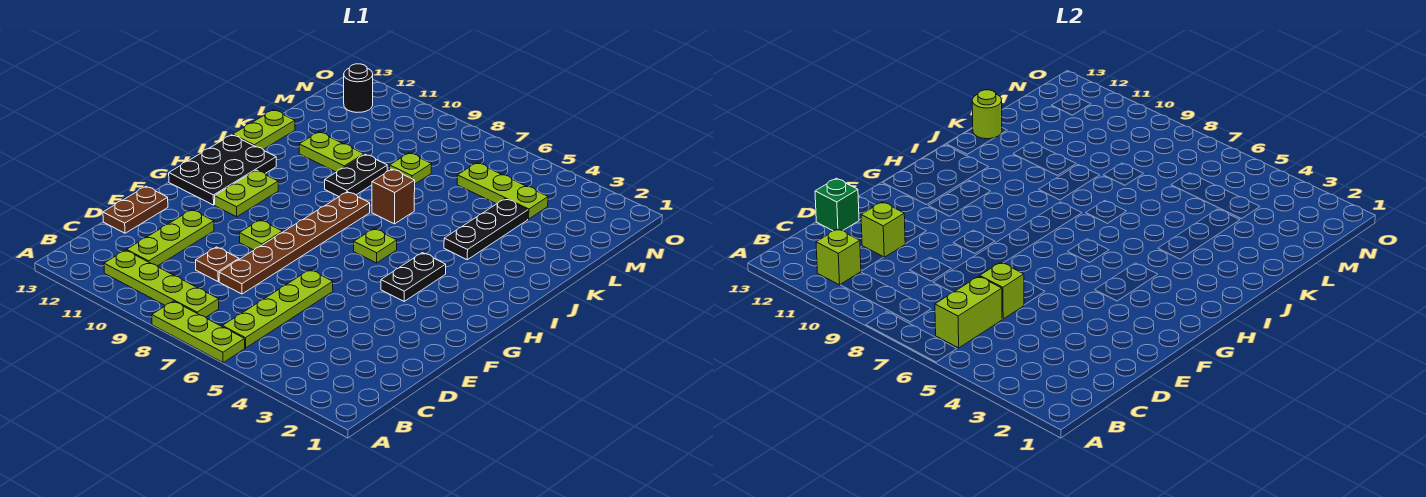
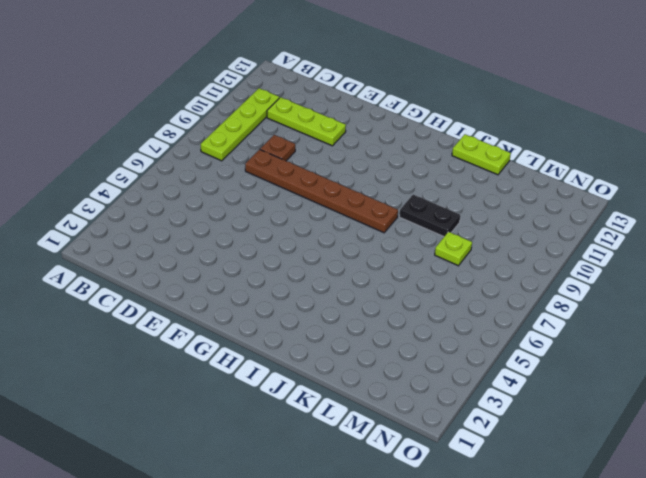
none -> lime plate A6:A8 level 1
none -> lime plate B6:E6 level 1
none -> brown plate D13:E13 level 1

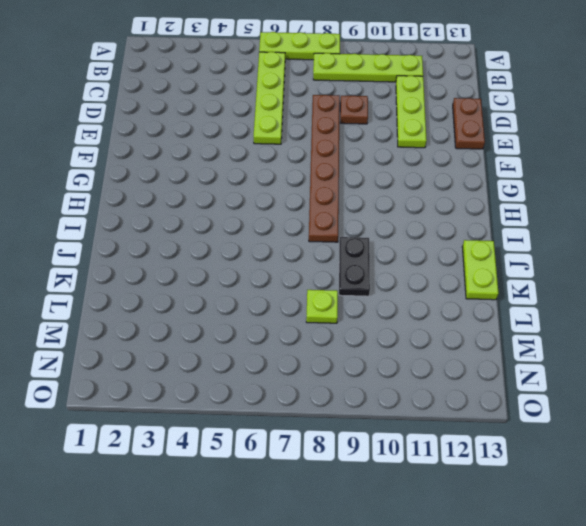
none -> lime plate F9 level 1
none -> black plate G4:H4 level 1
none -> lime plate G11:H11 level 1

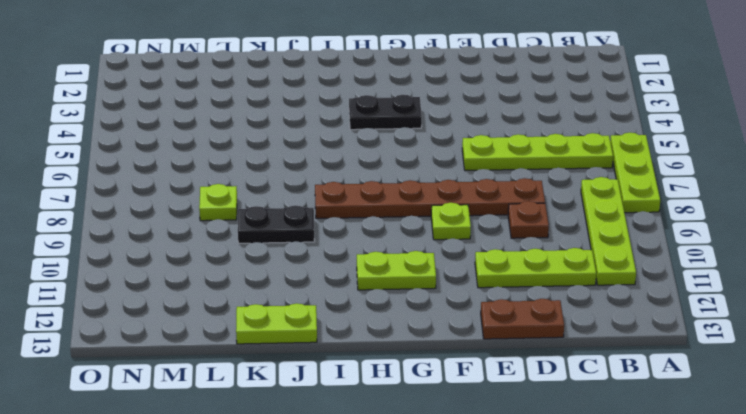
none -> black plate G12:I13 level 1
none -> lime plate H6 level 1
none -> black plate J4:L4 level 1

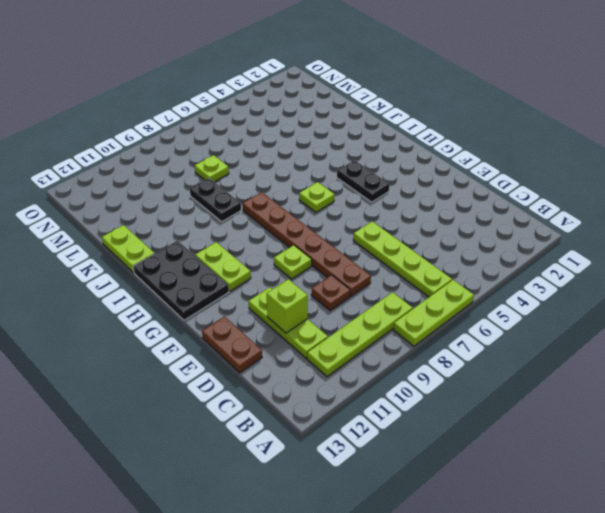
none -> black plate J4:L4 level 1
none -> brown brick J7 level 1
none -> lime plate K10:K11 level 1

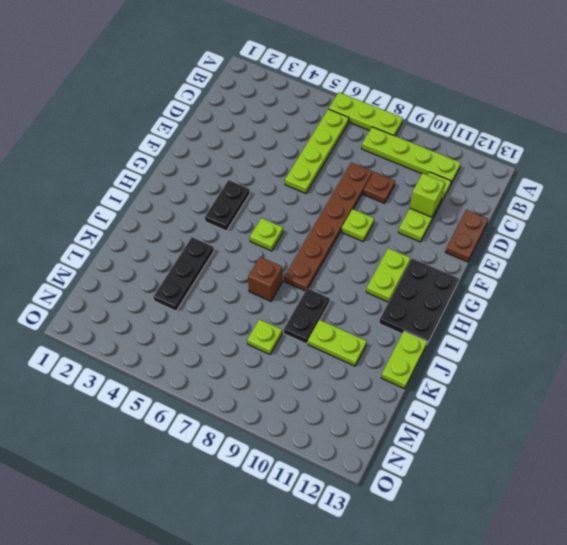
none -> lime plate M4:M6 level 1
none -> black round brick N12 level 1
none -> lime brick B6:C6 level 2

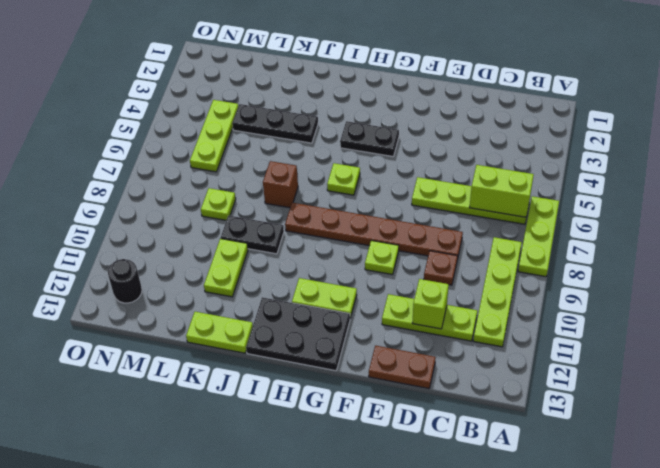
none -> lime brick B11 level 2
none -> lime brick D6 level 2
none -> green brick D13 level 2

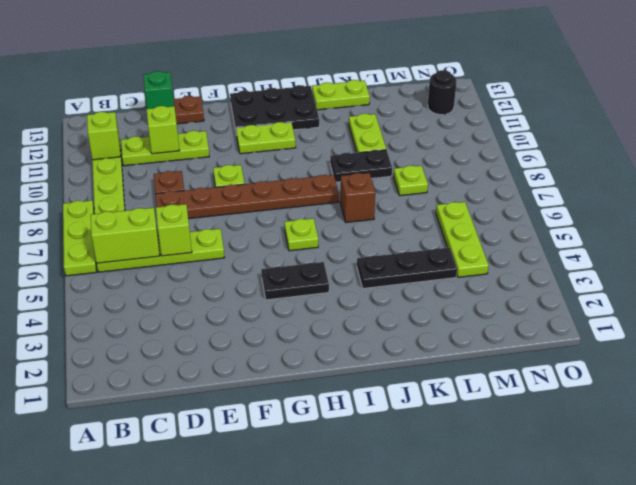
none -> lime round brick K13 level 2

